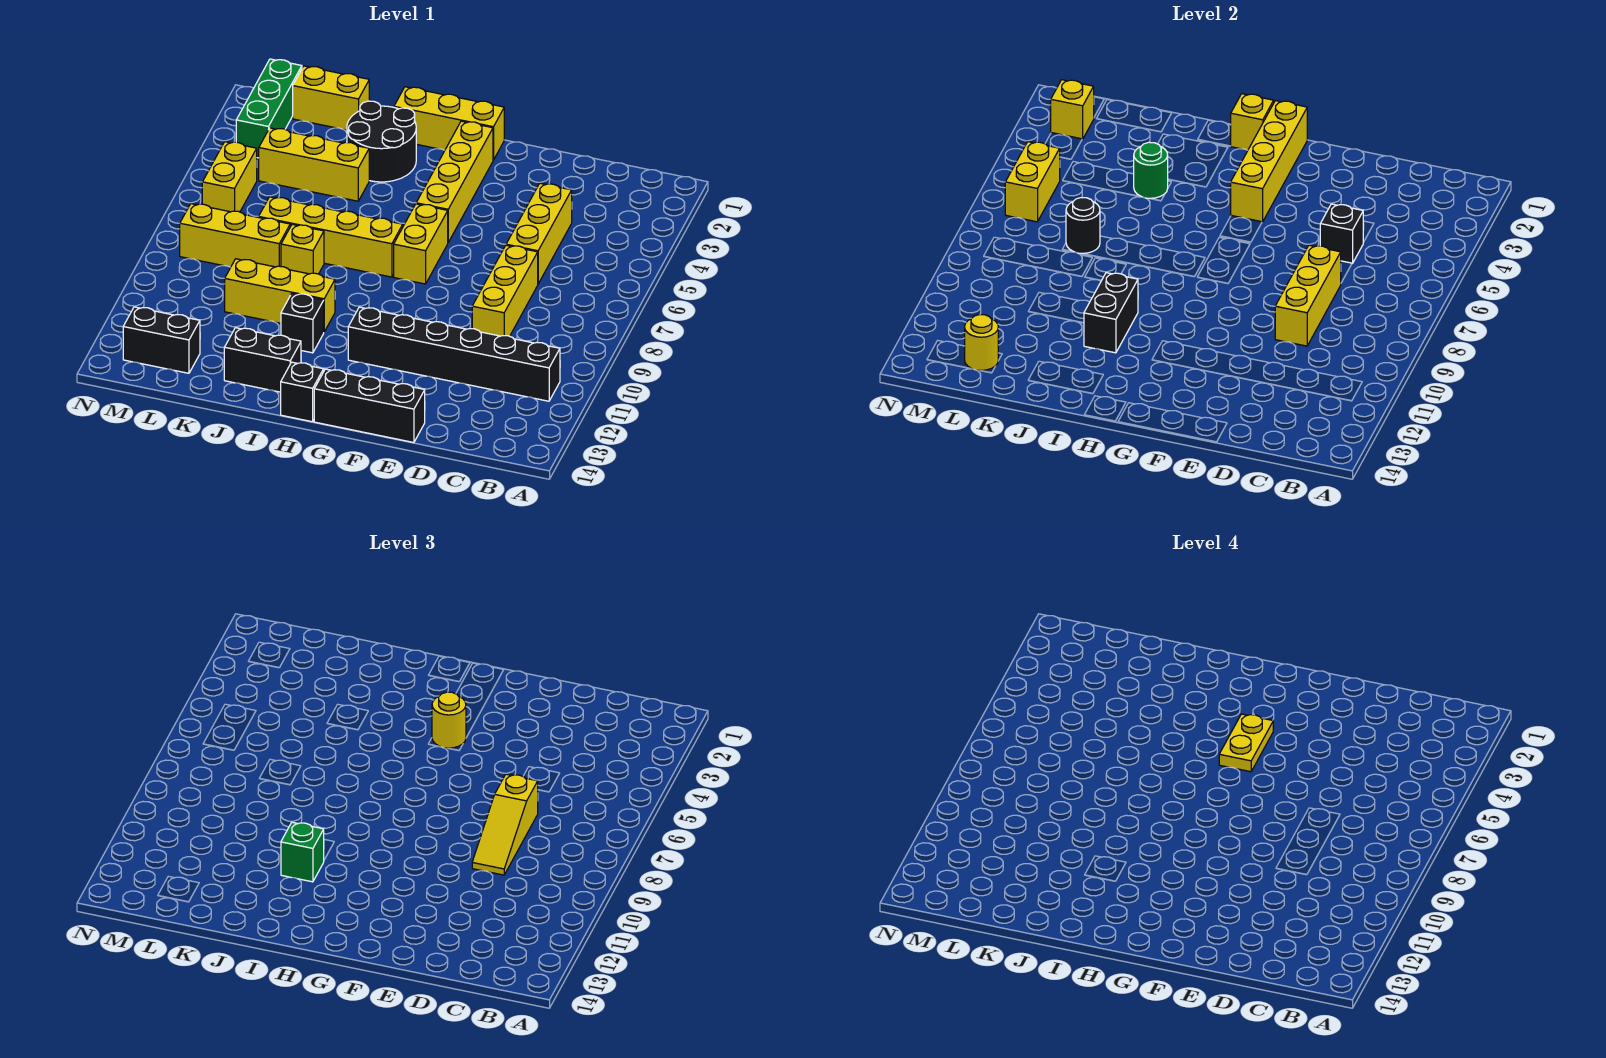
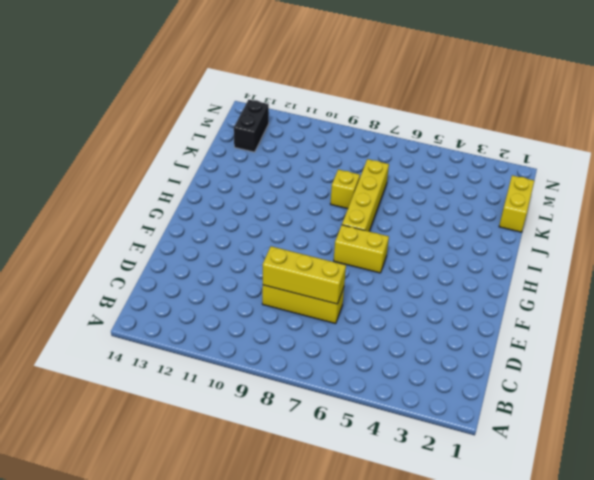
none -> black brick B11:G11 level 1
none -> yellow brick D4:D6 level 1
none -> black brick E14:G14 level 1
none -> yellow brick G1:I1 level 1

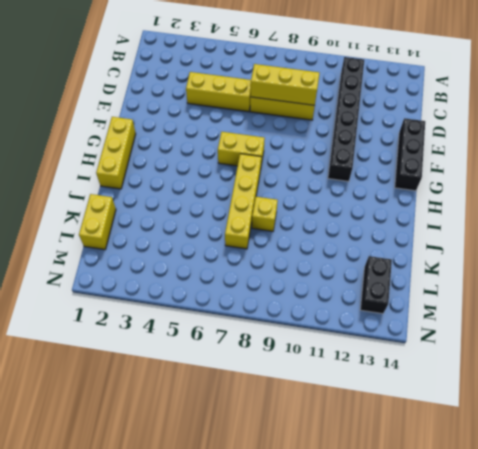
none -> yellow brick G2:G5 level 1
none -> black brick H14 level 1
none -> black round brick I2:J3 level 1
none -> yellow brick I10:K10 level 1

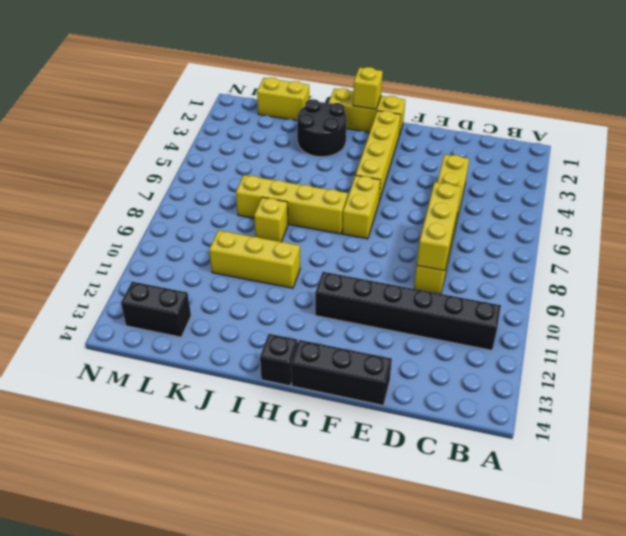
none -> black brick I11 level 1
none -> black brick I13:J13 level 1
none -> yellow brick J4:L4 level 1
none -> yellow brick K8:M8 level 1

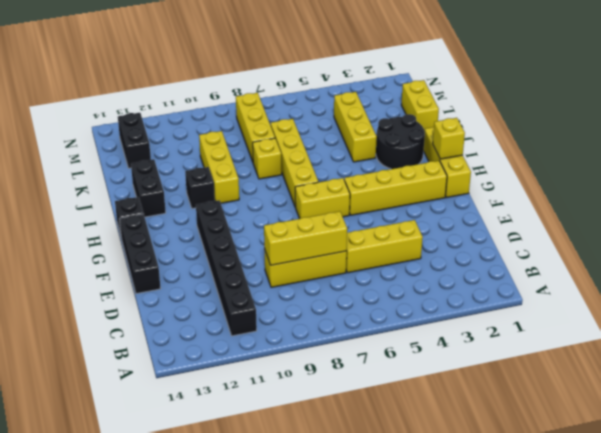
none -> green brick M1:M3 level 1
none -> yellow brick M5:M6 level 1
none -> black brick D5 level 2
none -> yellow brick G1:G4 level 2

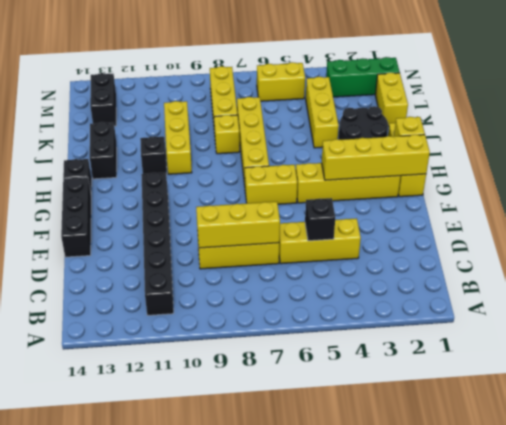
none -> black brick I10:I11 level 2
none -> green round brick J4 level 2
none -> black round brick K7 level 2
none -> yellow round brick L13 level 2

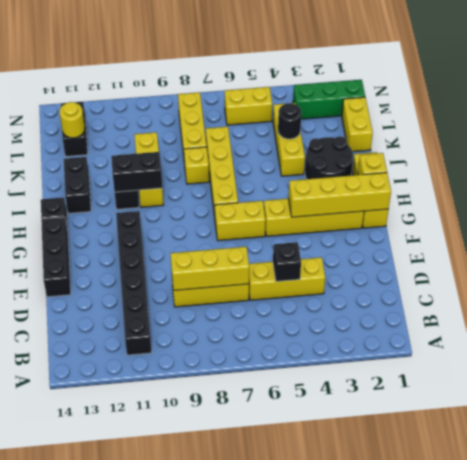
black round brick K4 level 2 -> black round brick K7 level 2
none -> green round brick J4 level 2
none -> yellow brick M2 level 2
none -> yellow brick M5:M6 level 2
none -> yellow slope D7:D9 level 3 top 7

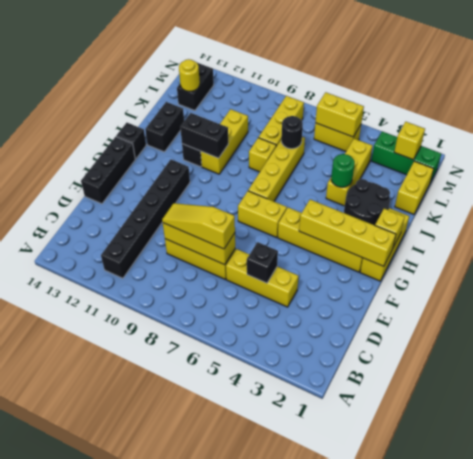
none -> yellow round brick G4 level 3
none -> green brick I11 level 3
none -> yellow plate G4:G5 level 4

